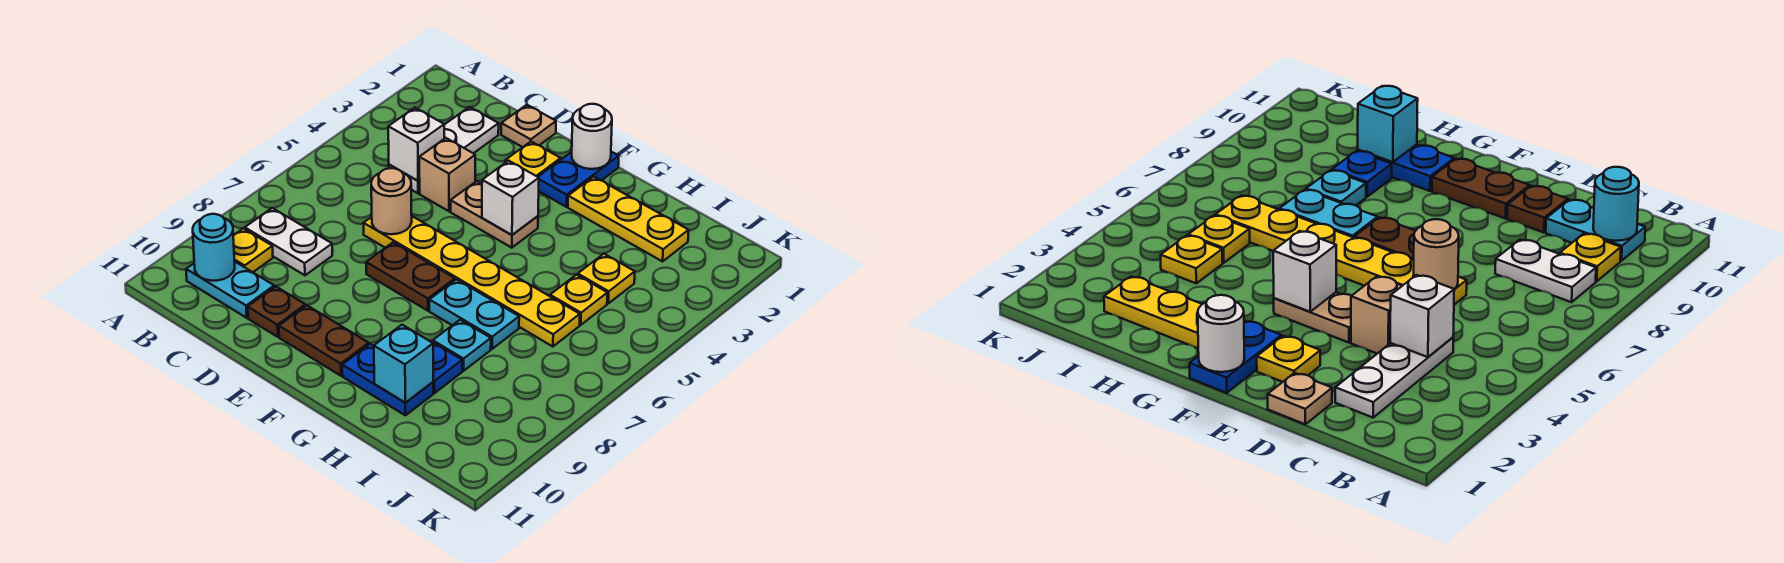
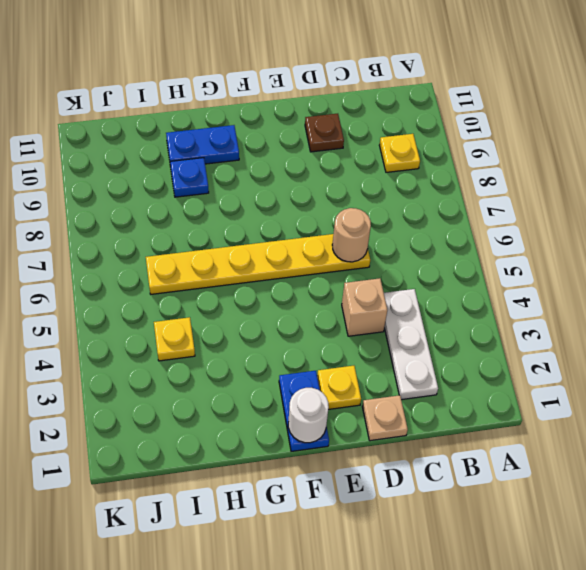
none -> white plate B8:C8 level 1
none -> cyan plate B10:C10 level 1
none -> tan plate E4:F4 level 1

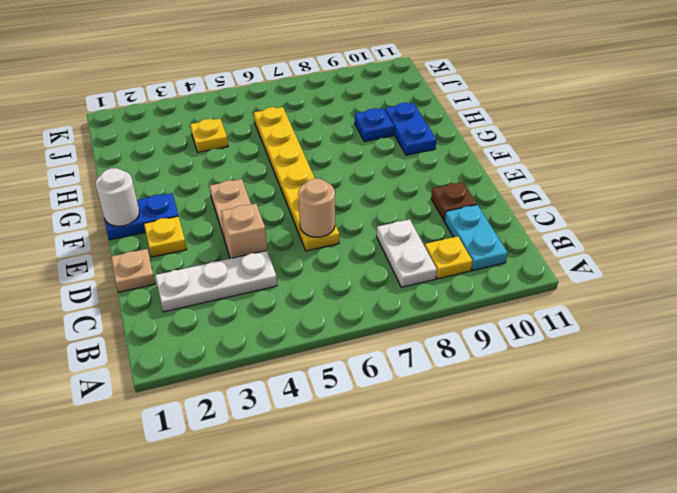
none -> brown plate E7:F7 level 1
none -> brown plate E10:F10 level 1
none -> yellow plate G2:I2 level 1

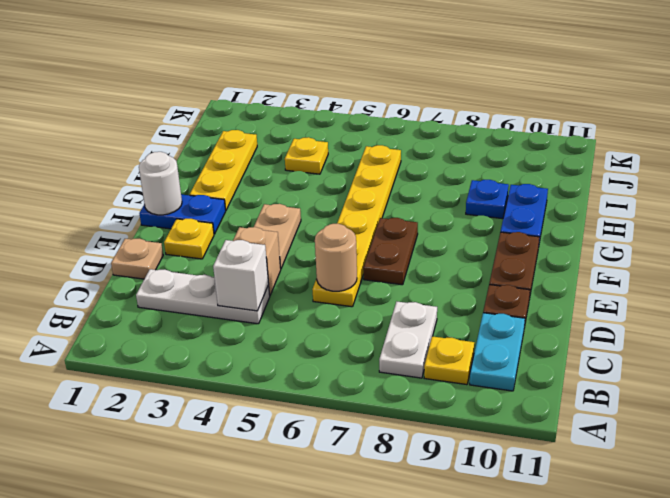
none -> cyan plate G7:H7 level 1
none -> cyan plate H8 level 1
none -> yellow plate I5 level 1

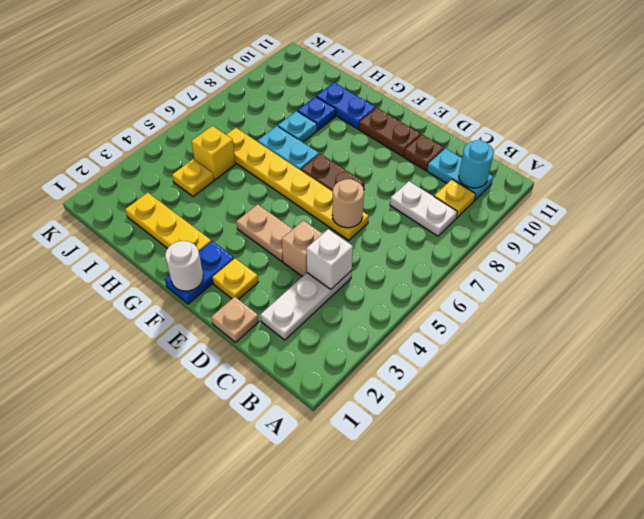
yellow brick I5 level 1 -> yellow plate I5 level 1
none -> white brick F4 level 2
none -> cyan brick H10 level 2

